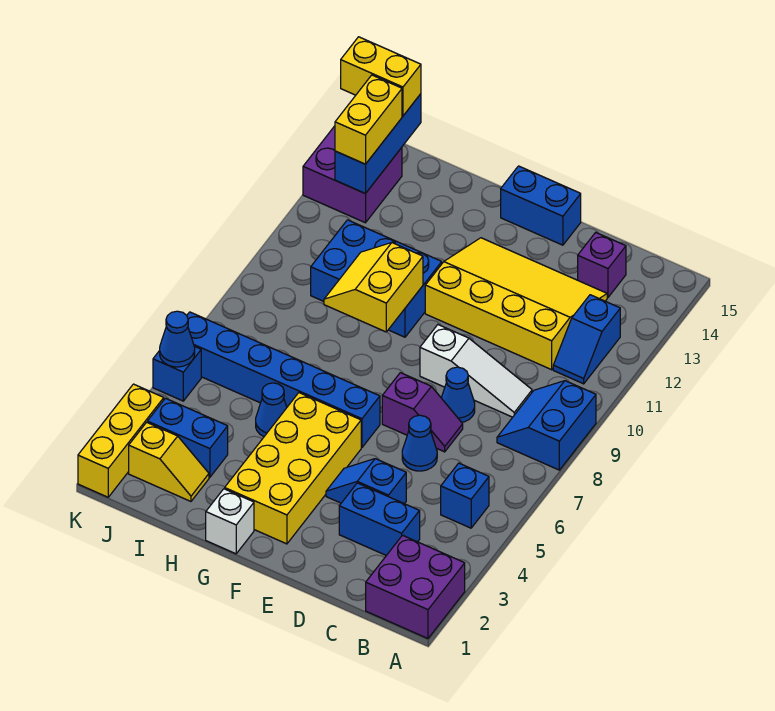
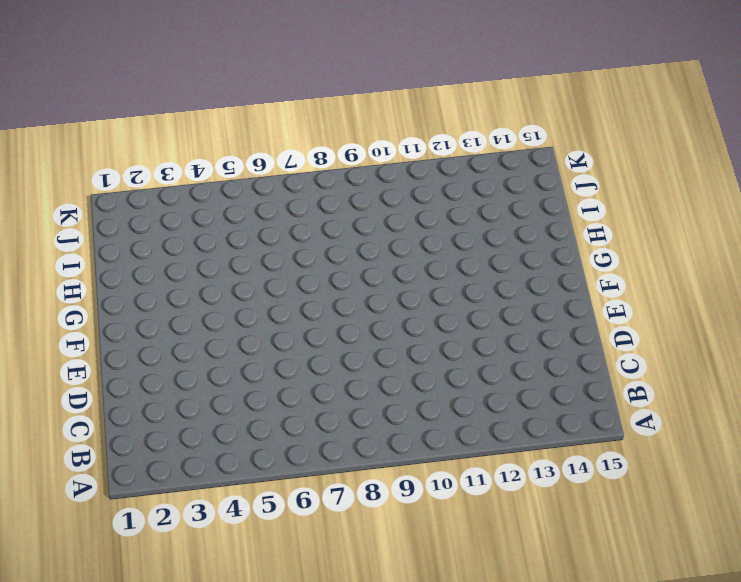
none -> purple brick A1:B2 level 1
none -> blue slope A8:B9 level 1 top A
none -> blue brick B5 level 1

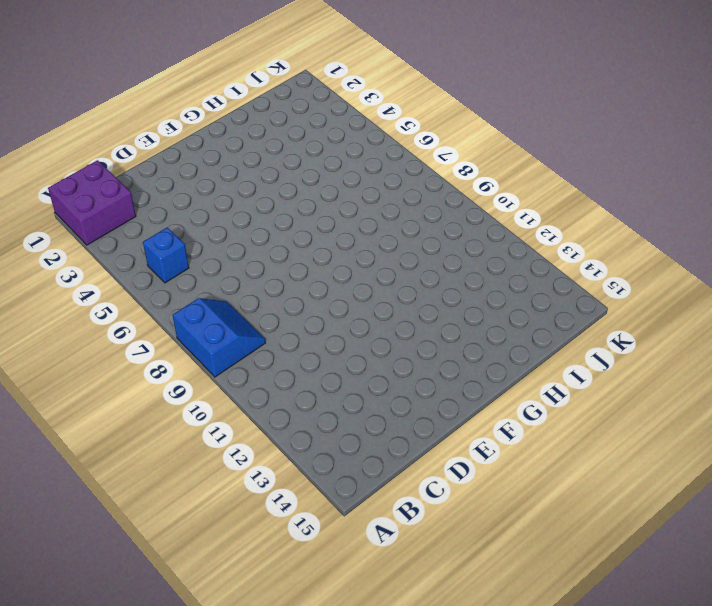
none -> blue slope B11:B12 level 1 top 12
none -> blue brick C3:D3 level 1
none -> white slope C9:E9 level 1 top E

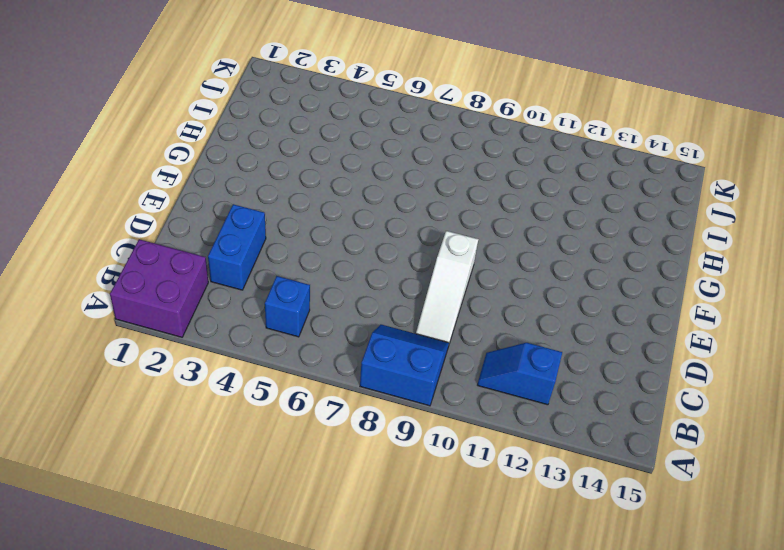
none -> yellow slope C11:F13 level 1 top 11
none -> purple brick C14 level 1
none -> blue slope D4:E4 level 1 top D

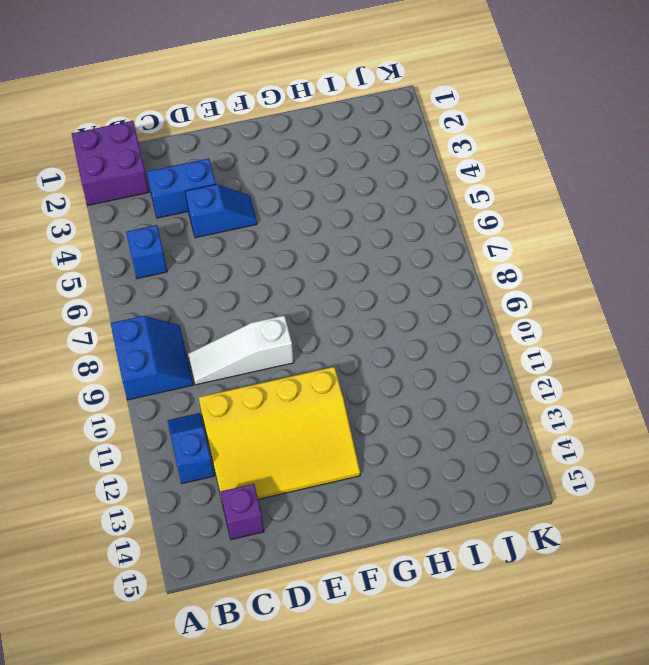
none -> blue cone D6 level 1
none -> purple slope D7:E7 level 1 top E
none -> blue cone D8 level 1

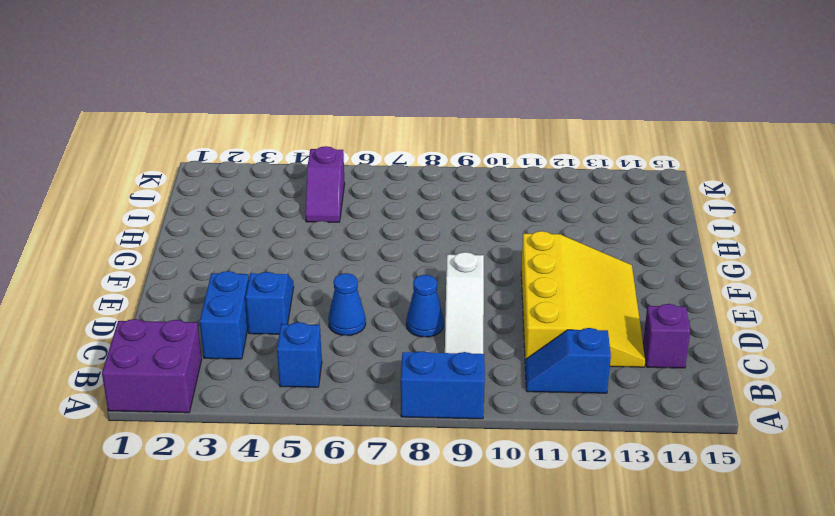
purple slope I5:J5 level 1 top J -> purple slope D7:E7 level 1 top E
none -> blue brick E15:F15 level 1
none -> yellow brick F2:G5 level 1
none -> blue brick F6:K6 level 1

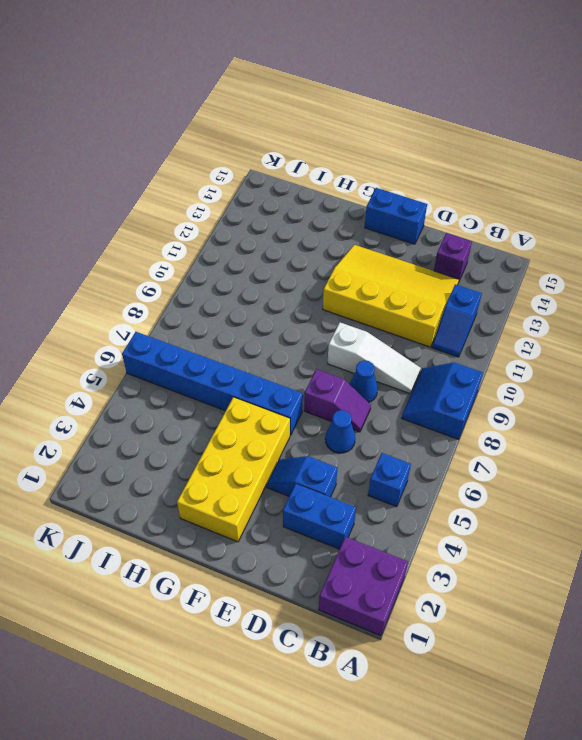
none -> white brick G1 level 1
none -> blue brick G10:I11 level 1
none -> blue cone H5 level 1

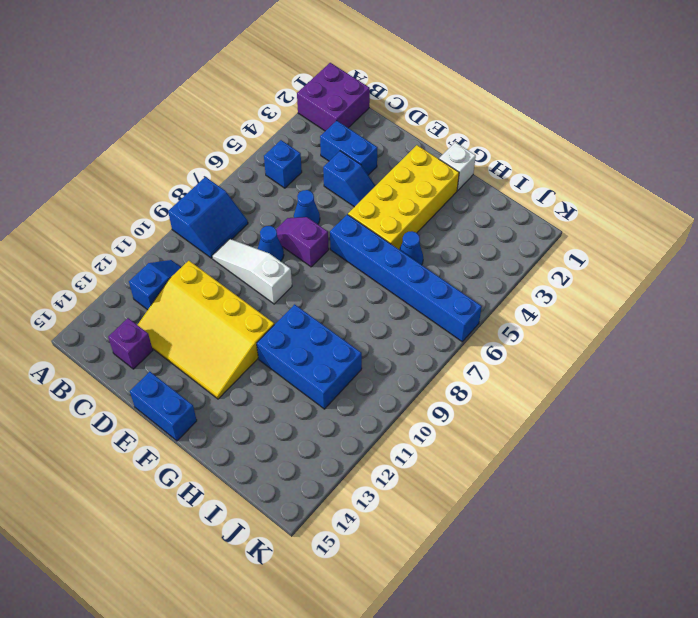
none -> yellow slope I2:J2 level 1 top J
none -> blue brick I3:J3 level 1
none -> purple brick J13:K14 level 1

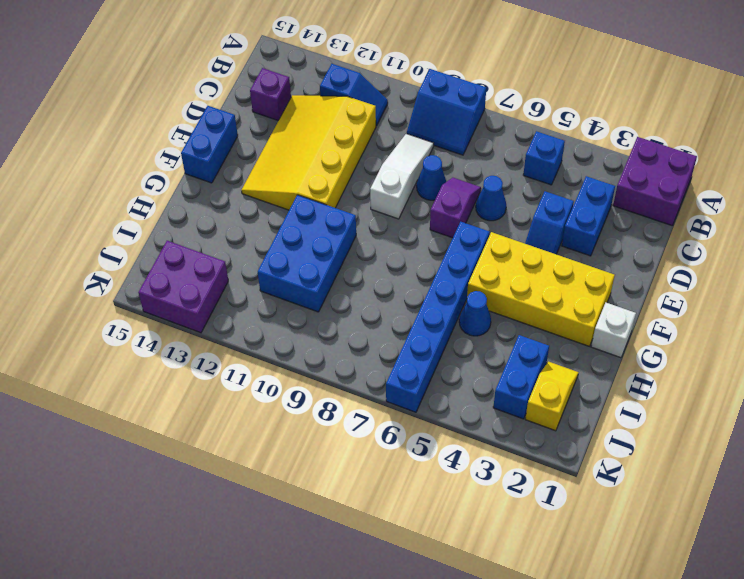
none -> yellow brick K1:K3 level 1
none -> blue brick K5 level 1
none -> yellow slope G9:H10 level 2 top G

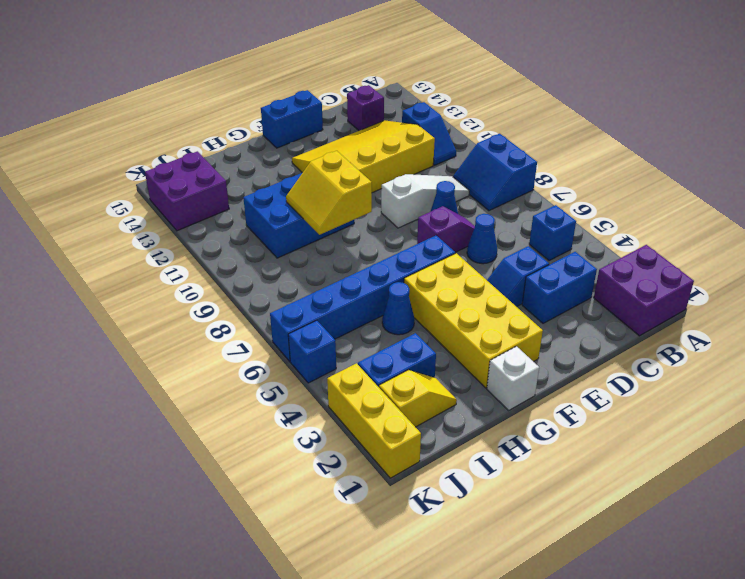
none -> blue brick J13:J15 level 2
none -> blue cone K5 level 2
none -> yellow brick J13:J14 level 3

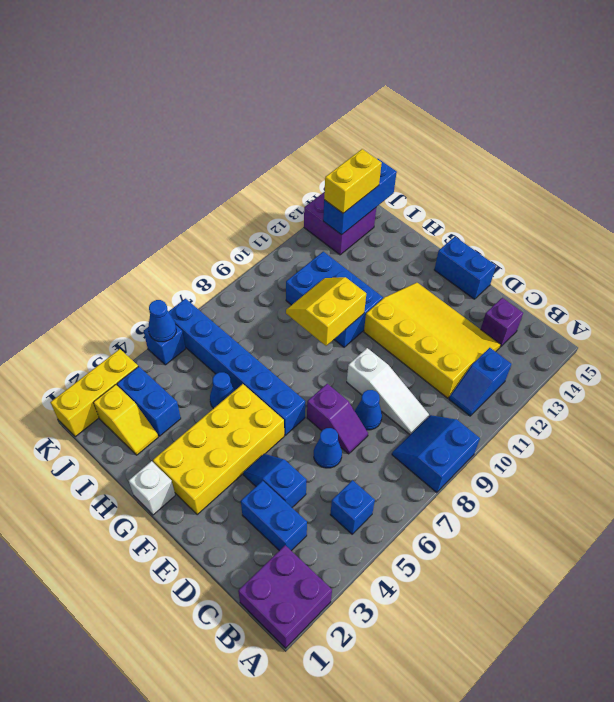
none -> yellow brick J15:K15 level 3

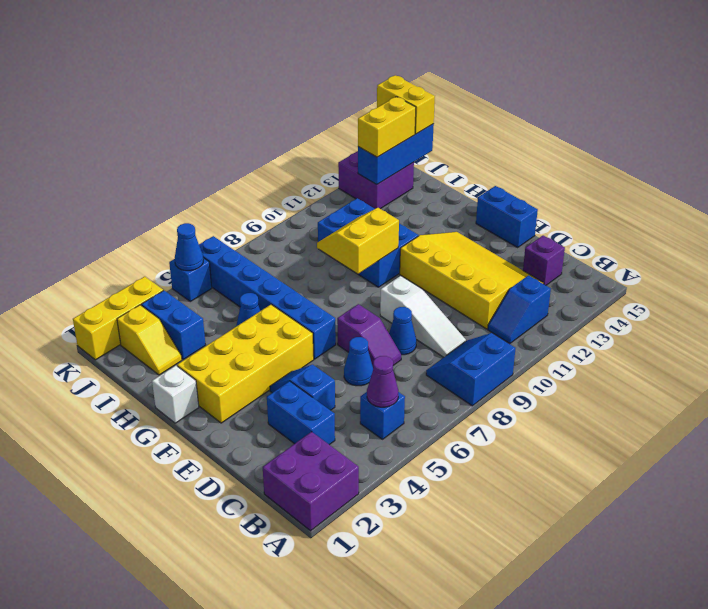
purple cone B5 level 2 -> none

